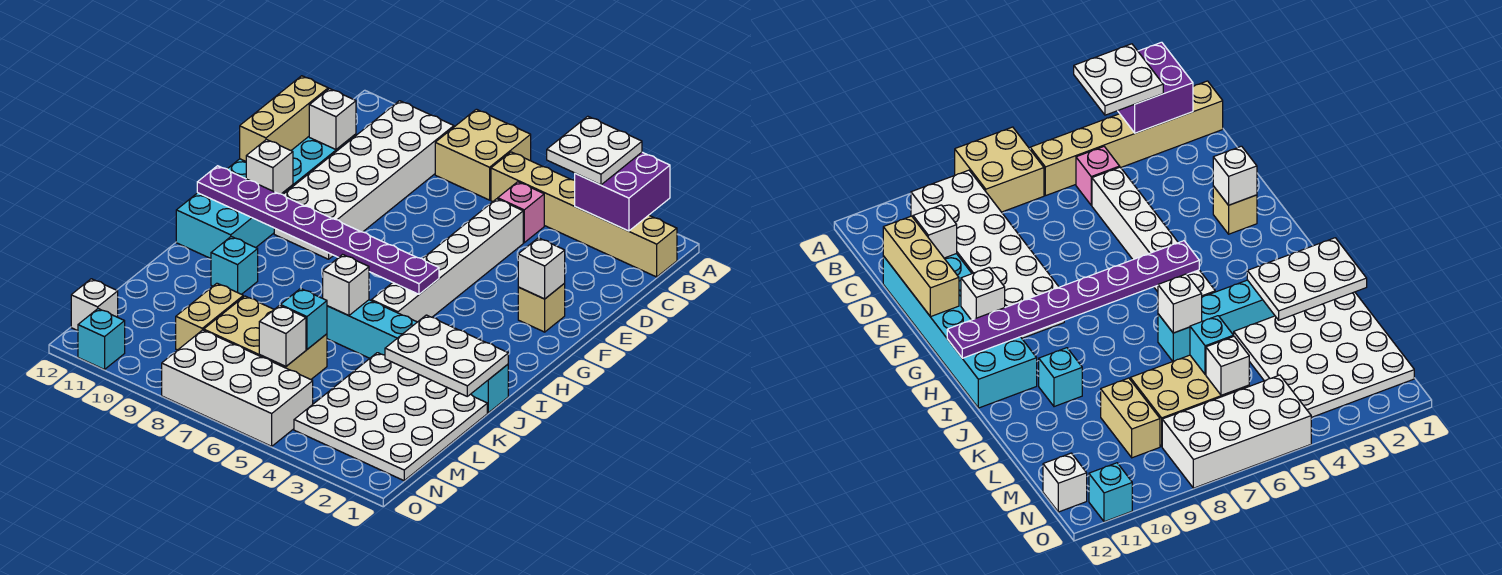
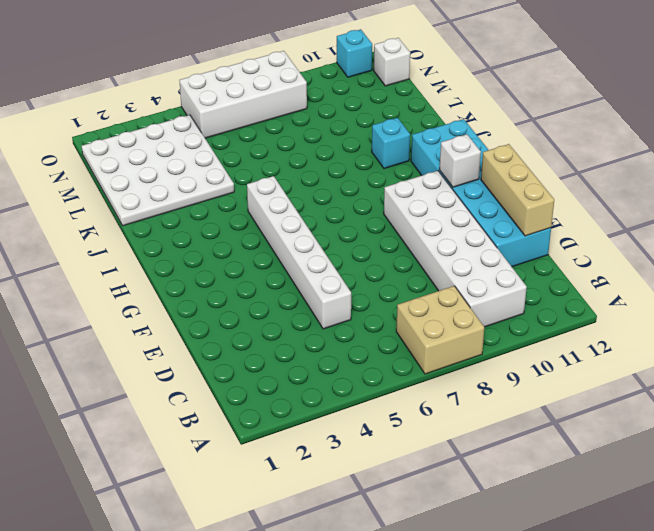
none -> tan brick B1:B6 level 1
none -> pink brick C5 level 1
none -> tan brick F2 level 1

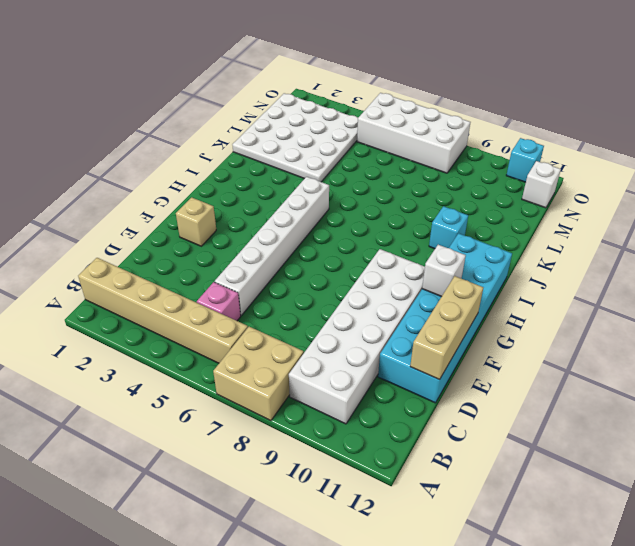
none -> cyan brick J1:J6 level 1
none -> tan brick L6:M8 level 1
none -> tan brick L9:M9 level 1

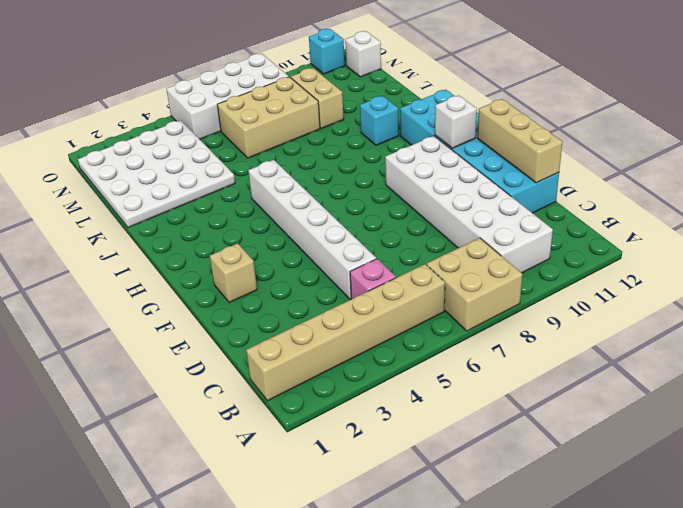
none -> cyan brick J1:J6 level 1
none -> purple brick A2:B3 level 2
none -> white brick D11 level 2

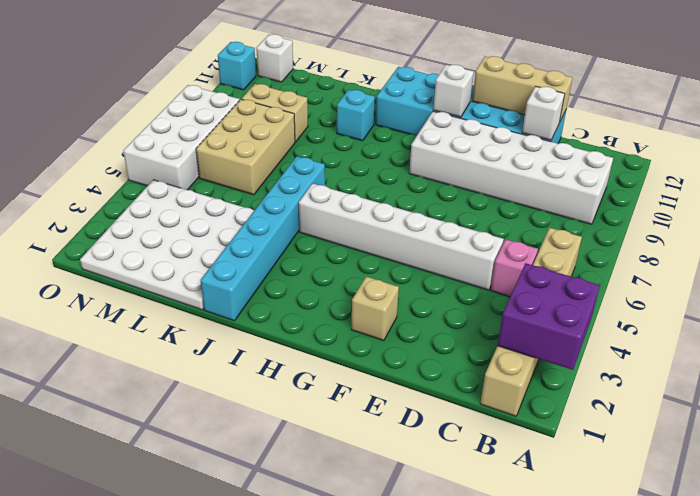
none -> tan brick A7:B8 level 1
none -> white brick F2 level 2
none -> purple plate H5:H12 level 2

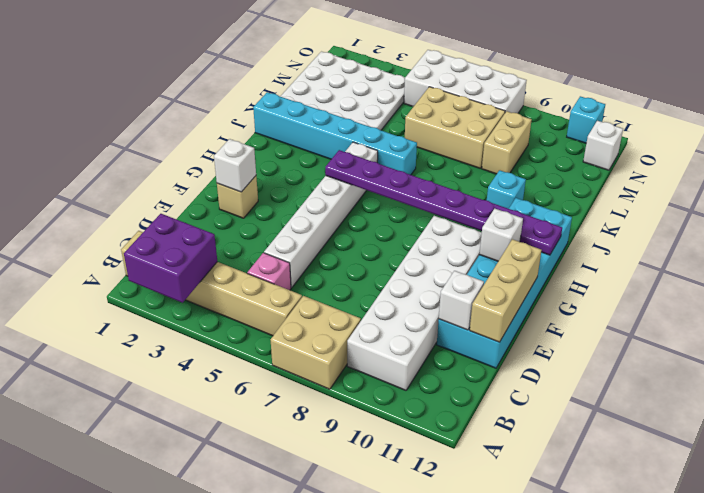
none -> white plate J1:K3 level 2
none -> white brick J6 level 2
none -> cyan brick L6 level 2

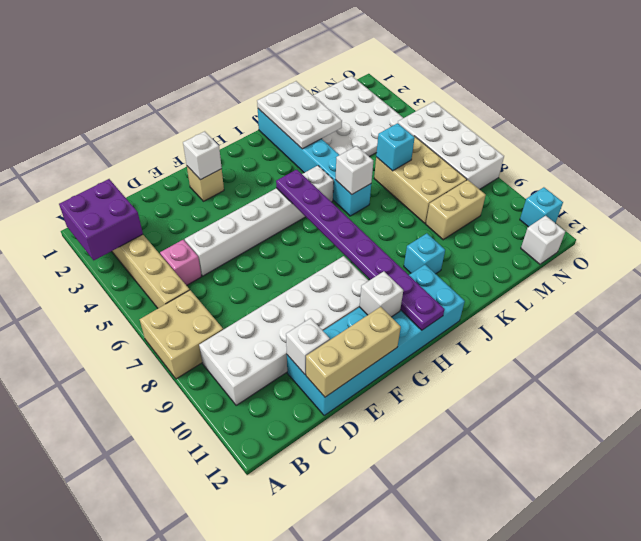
none -> white brick M6 level 2
none -> white plate A3:B4 level 3

